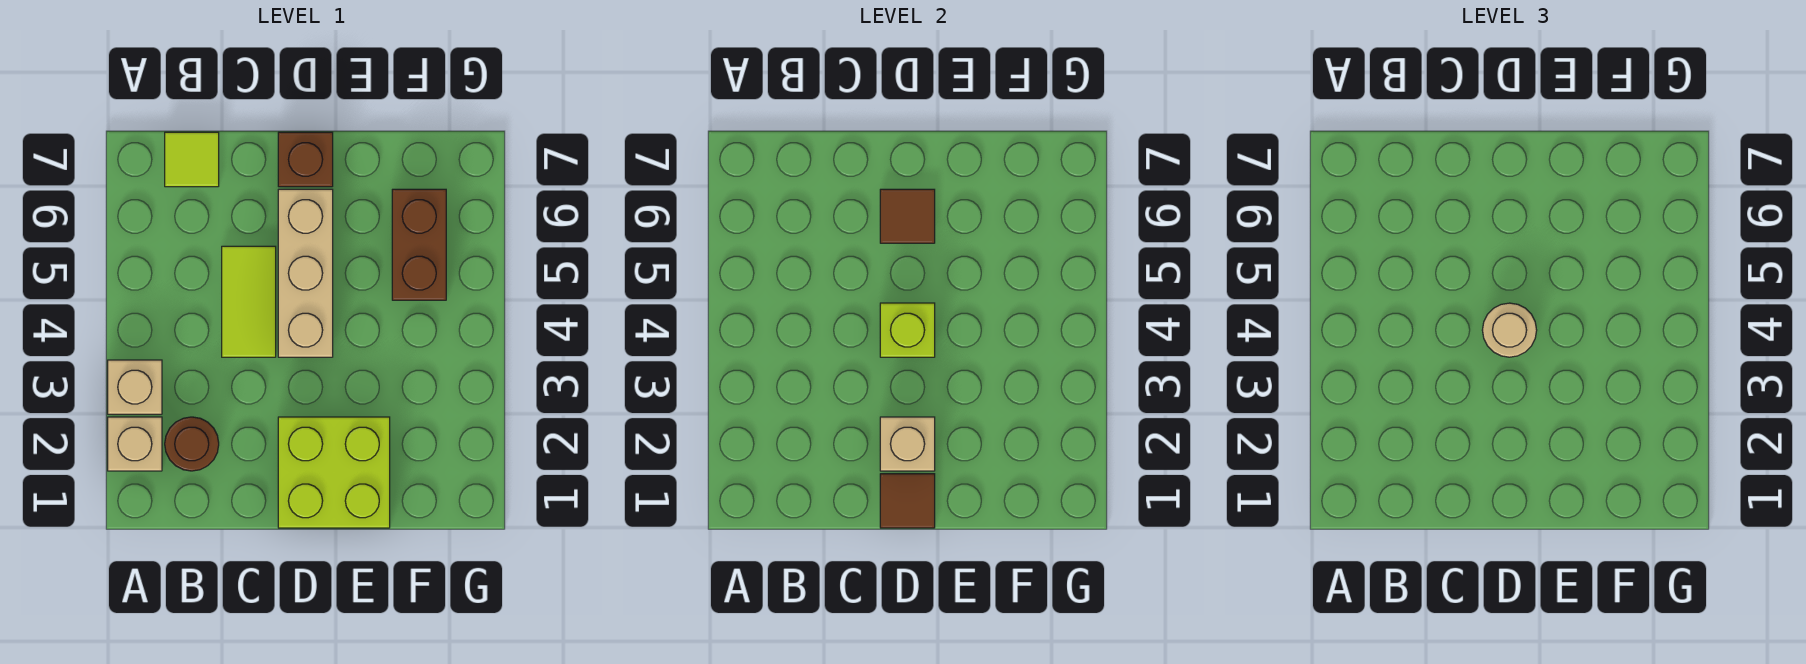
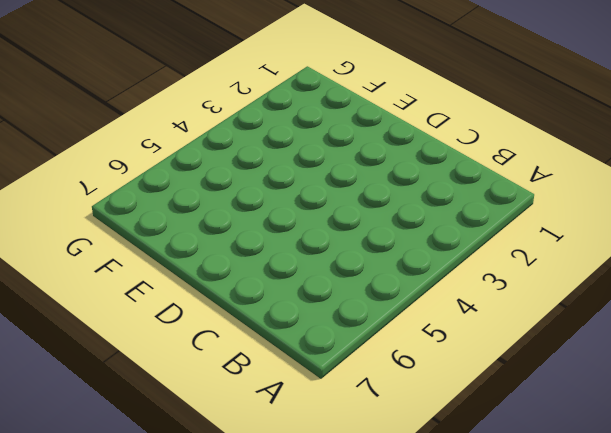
none -> tan brick A2 level 1
none -> tan brick A3 level 1
none -> brown round brick B2 level 1

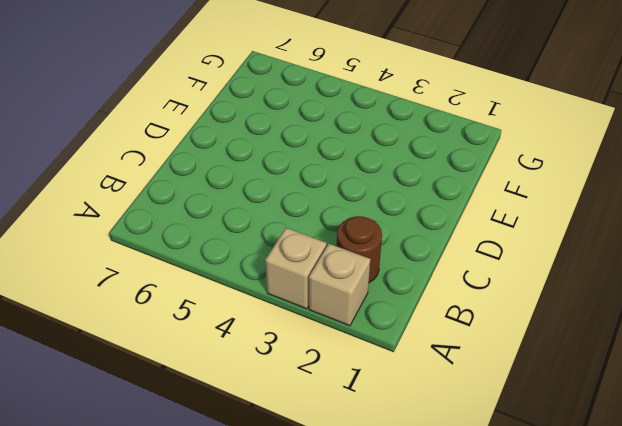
none -> lime tile B7 level 1
none -> lime tile C4:C5 level 1
none -> lime brick D1:E2 level 1

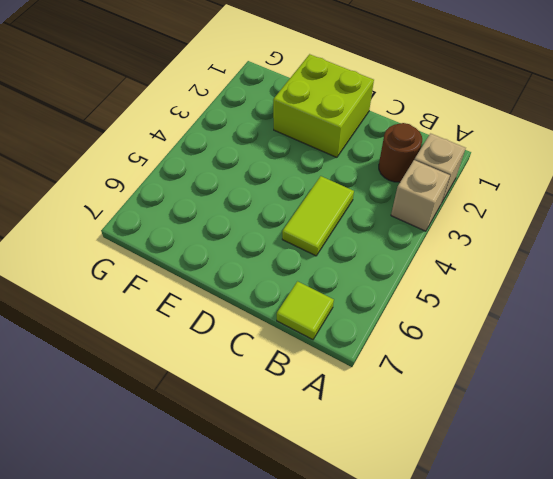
none -> tan brick D4:D6 level 1
none -> brown brick D7 level 1
none -> brown brick F5:F6 level 1

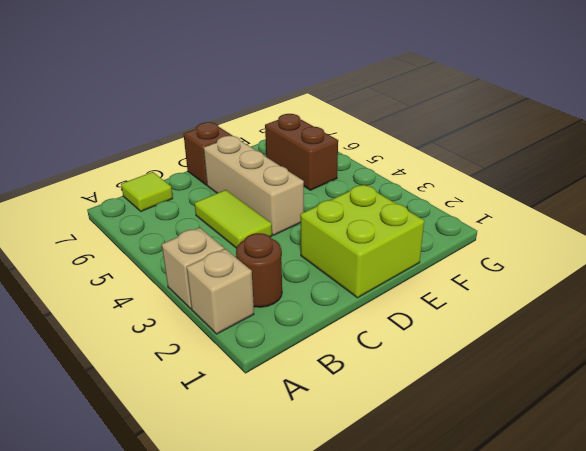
none -> brown tile D1 level 2
none -> tan brick D2 level 2
none -> lime brick D4 level 2

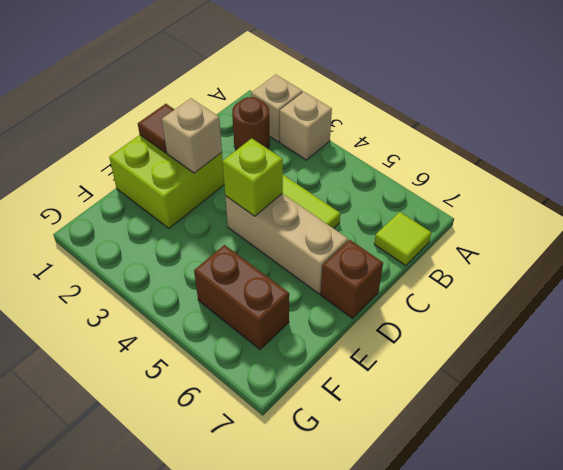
none -> brown tile D6 level 2
none -> tan round brick D4 level 3

